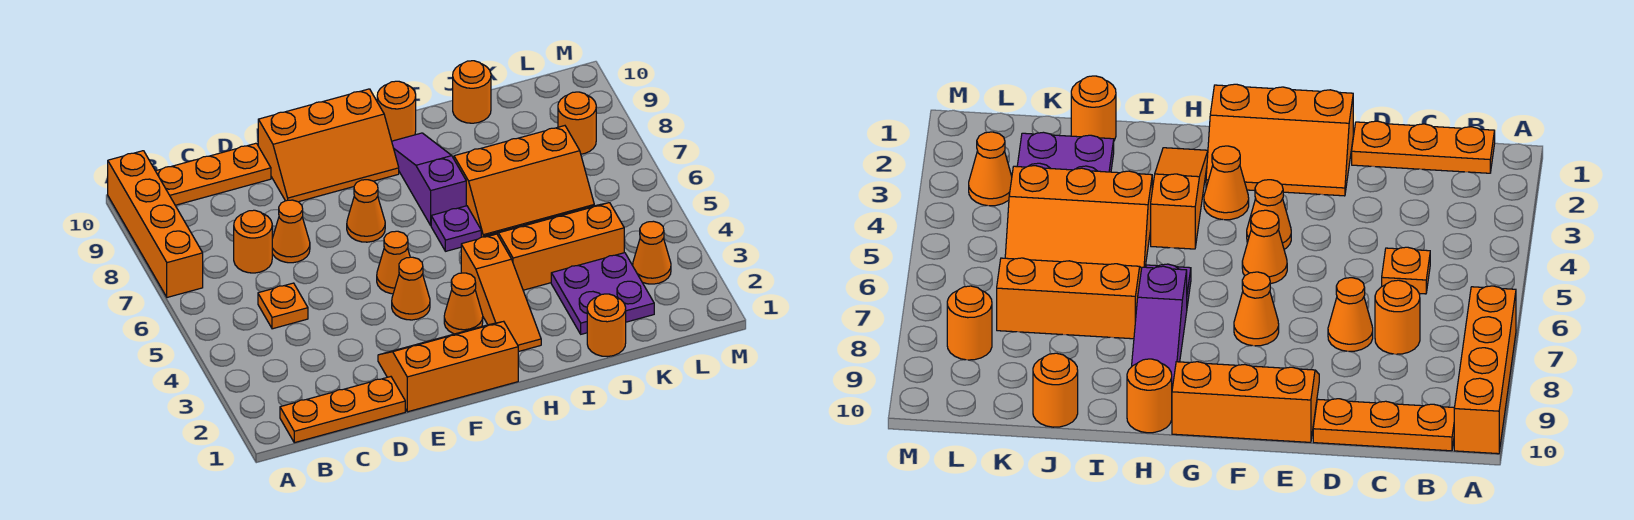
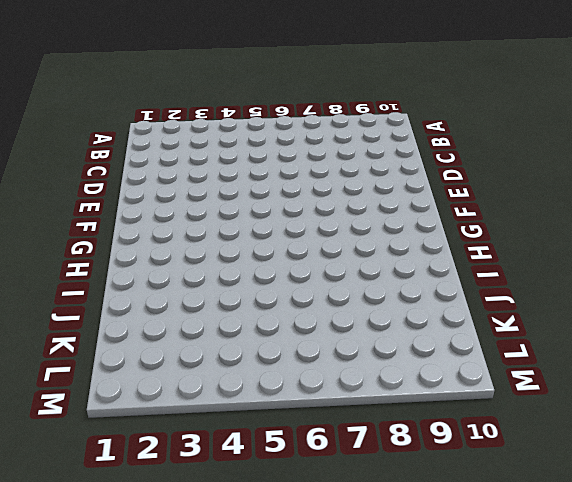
none -> orange brick A7:A10 level 1
none -> orange plate B1:D1 level 1
none -> orange plate B10:D10 level 1

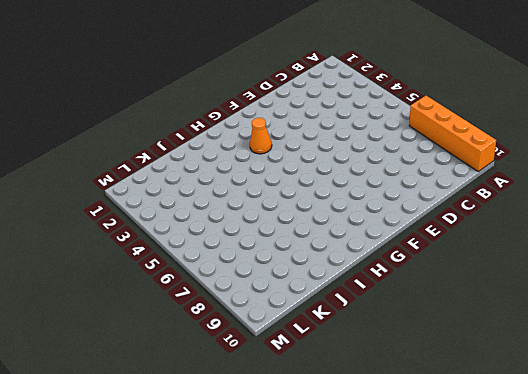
none -> orange plate B1:D1 level 1
none -> orange plate B10:D10 level 1
none -> orange plate C5 level 1

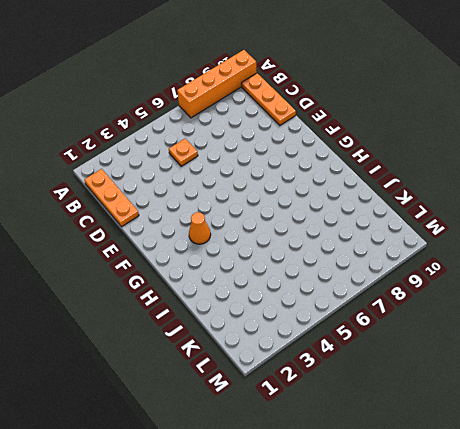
none -> orange round brick C7 level 1
none -> orange cone D7 level 1
none -> orange slope E1:G2 level 1 top 1

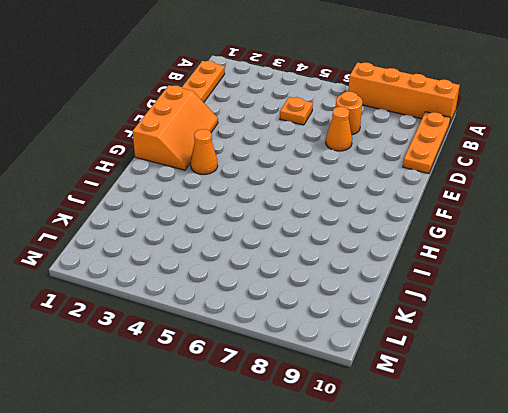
none -> orange slope E9:G10 level 1 top 10
none -> orange cone F4 level 1
none -> orange cone F5 level 1

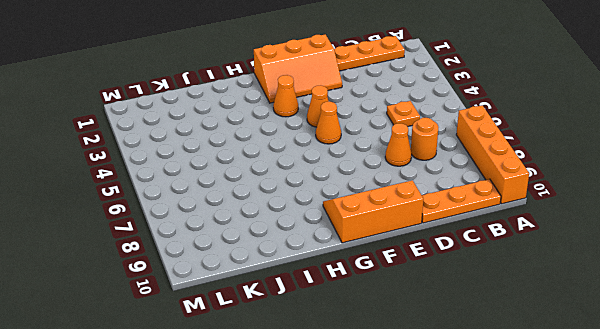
none -> orange cone F7 level 1
none -> orange slope H2:H4 level 1 top 4
none -> purple plate H6 level 1

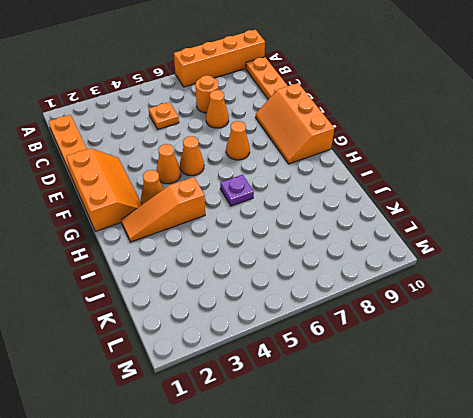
none -> purple slope H7:H9 level 1 top 7
none -> orange round brick H10 level 1
none -> orange slope I4:K5 level 1 top 4

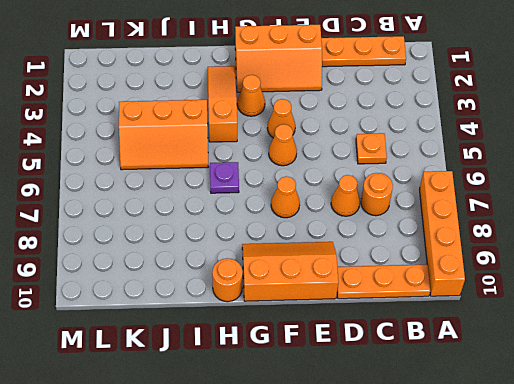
none -> purple slope H7:H9 level 1 top 7
none -> orange slope I6:K7 level 1 top 7
none -> orange round brick J1 level 1

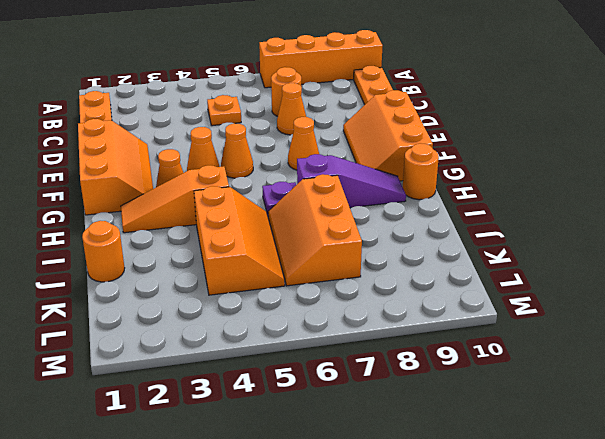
none -> purple plate J2:K3 level 1
none -> orange round brick J10 level 1
none -> orange cone L3 level 1

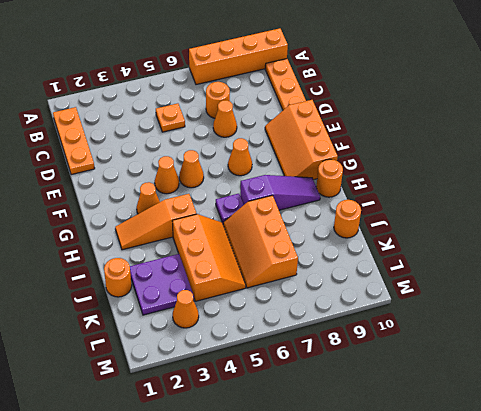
none -> orange slope E1:G2 level 1 top 1
none -> orange round brick L8 level 1

